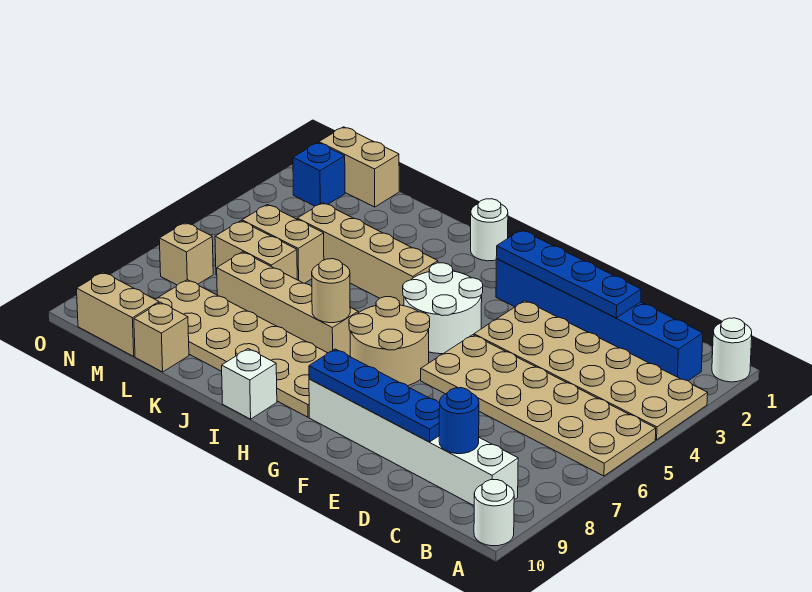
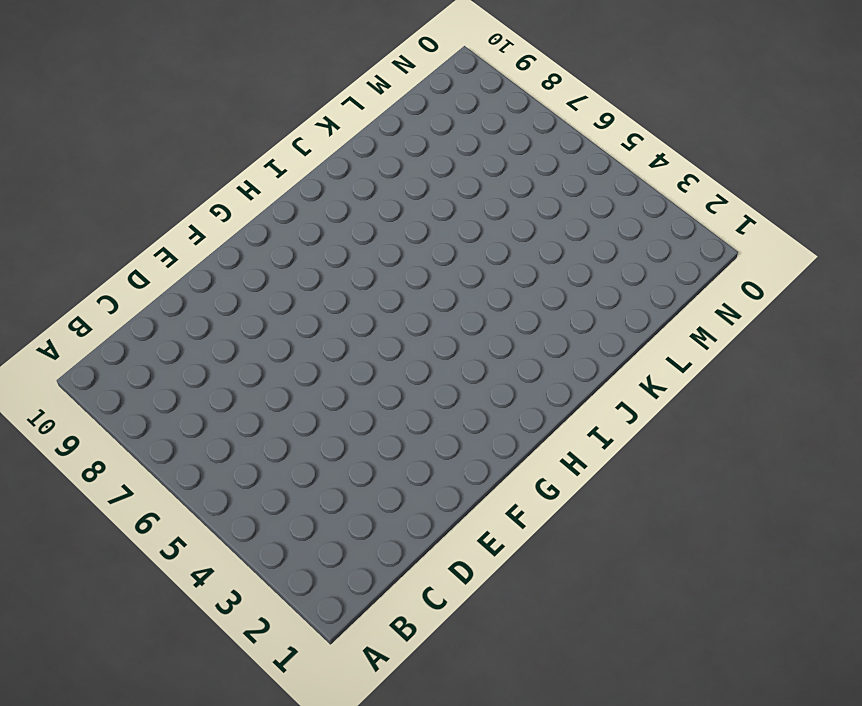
none -> white round brick A1 level 1
none -> tan plate A3:F4 level 1
none -> tan plate A5:F6 level 1

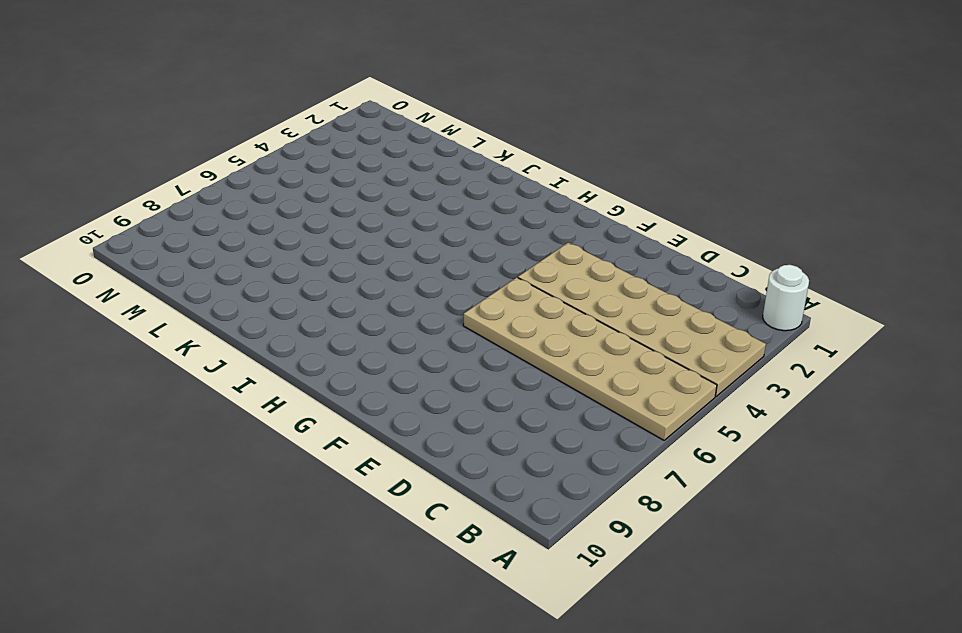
none -> white round brick A10 level 1
none -> blue brick B2:G2 level 1
none -> white brick B9:G9 level 1

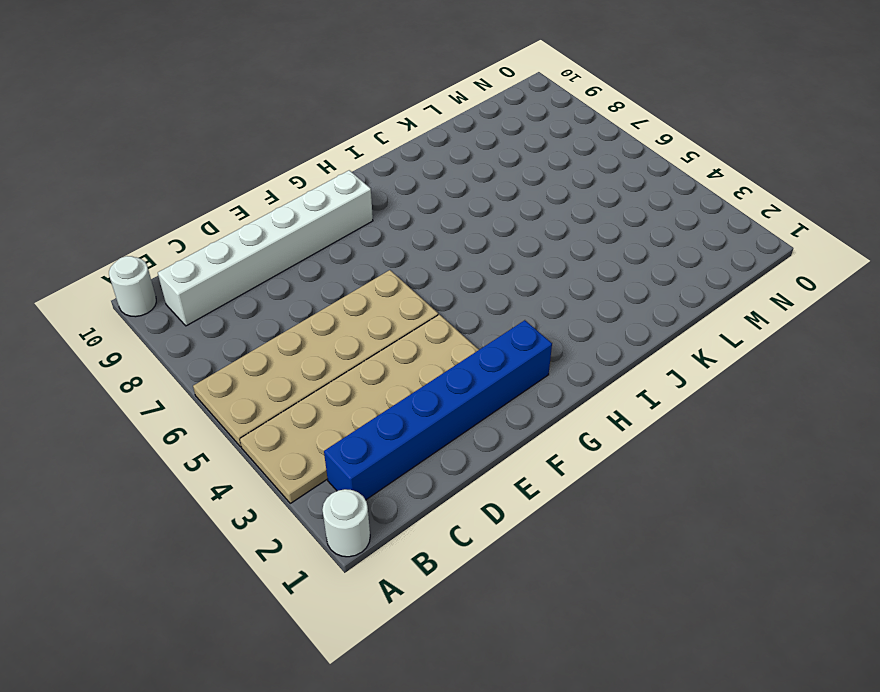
none -> white round brick G4:H5 level 1
none -> tan round brick G6:H7 level 1
none -> tan plate H8:M9 level 1

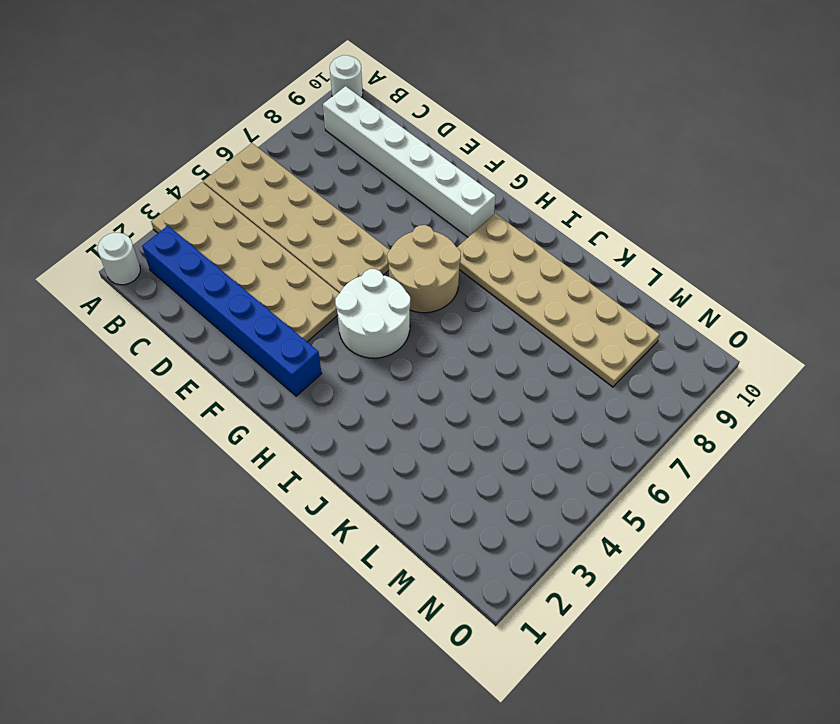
none -> white round brick I1 level 1
none -> tan brick I4:L4 level 1
none -> tan brick I7:L7 level 1

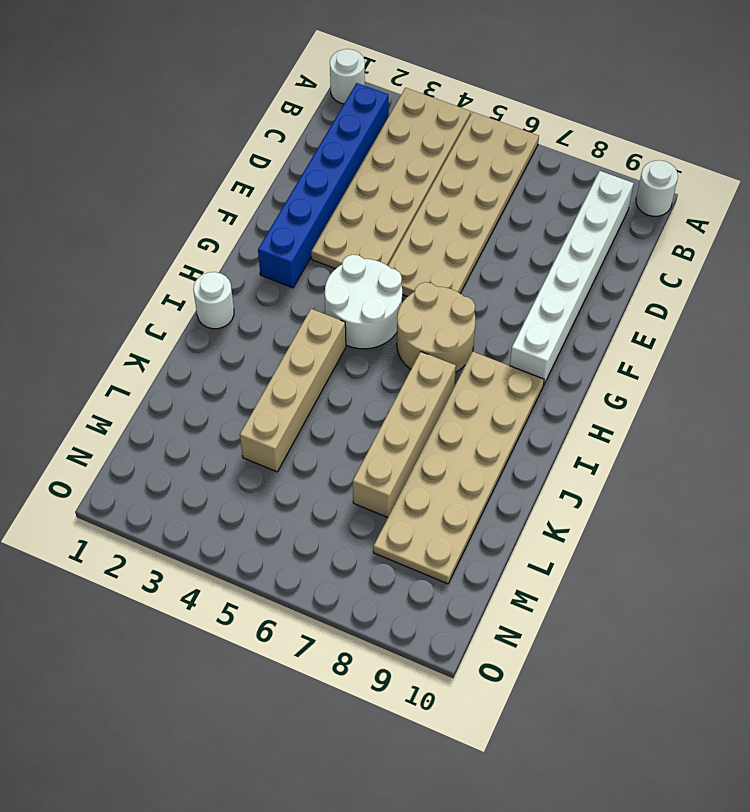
none -> white brick I10 level 1
none -> tan brick L5:M5 level 1
none -> tan brick L6:M6 level 1

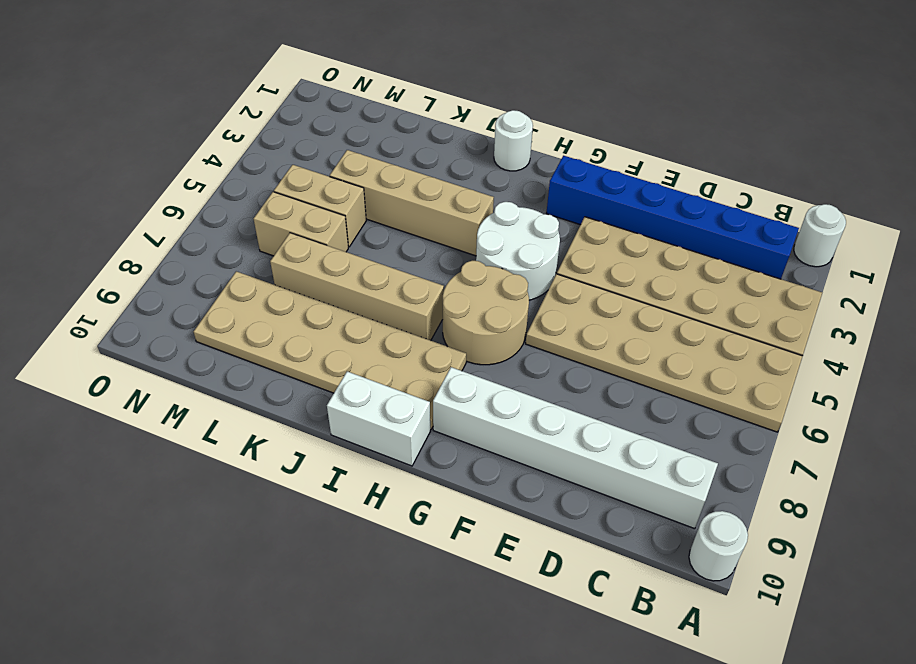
white brick H10:I10 level 1 -> white brick I10 level 1
none -> tan brick L10 level 1
none -> tan brick M1:N1 level 1
none -> tan brick M10:N10 level 1

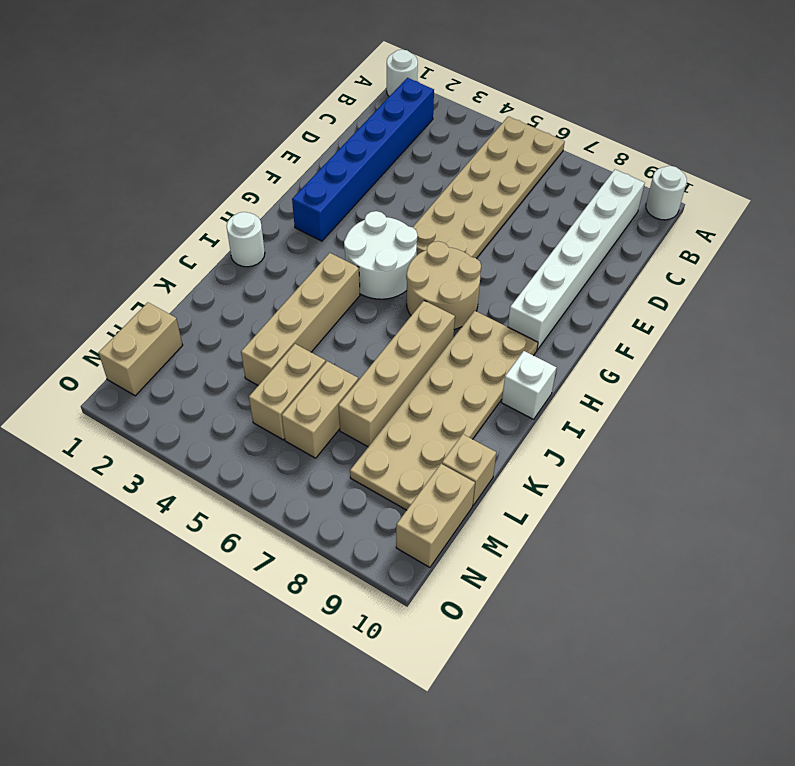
none -> tan plate A3:F4 level 1
none -> blue brick N2 level 1
none -> tan brick N7 level 1

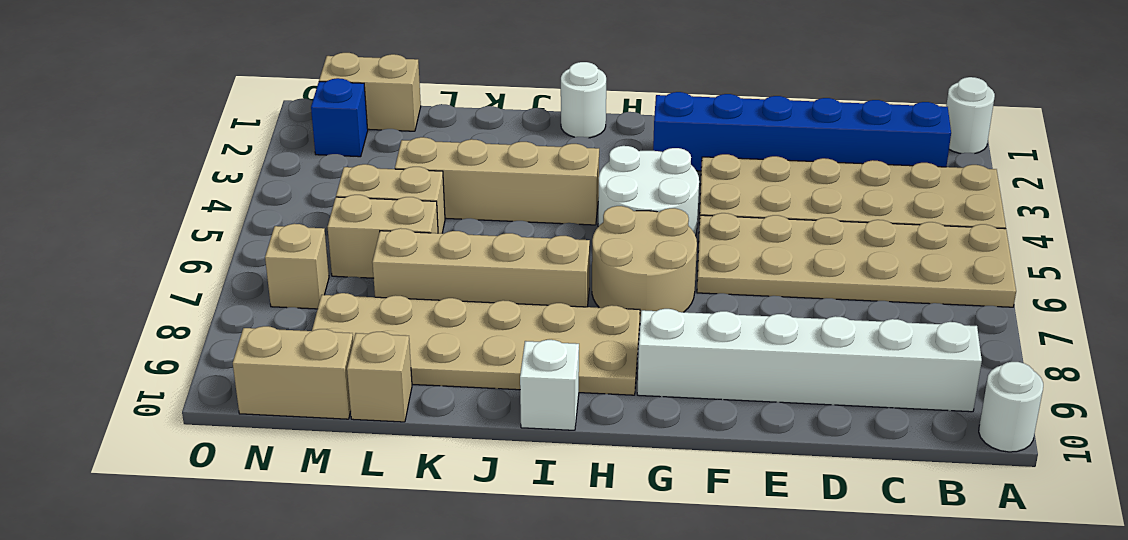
none -> blue round brick C9 level 2
none -> blue plate D2:G2 level 2
none -> blue plate D9:G9 level 2

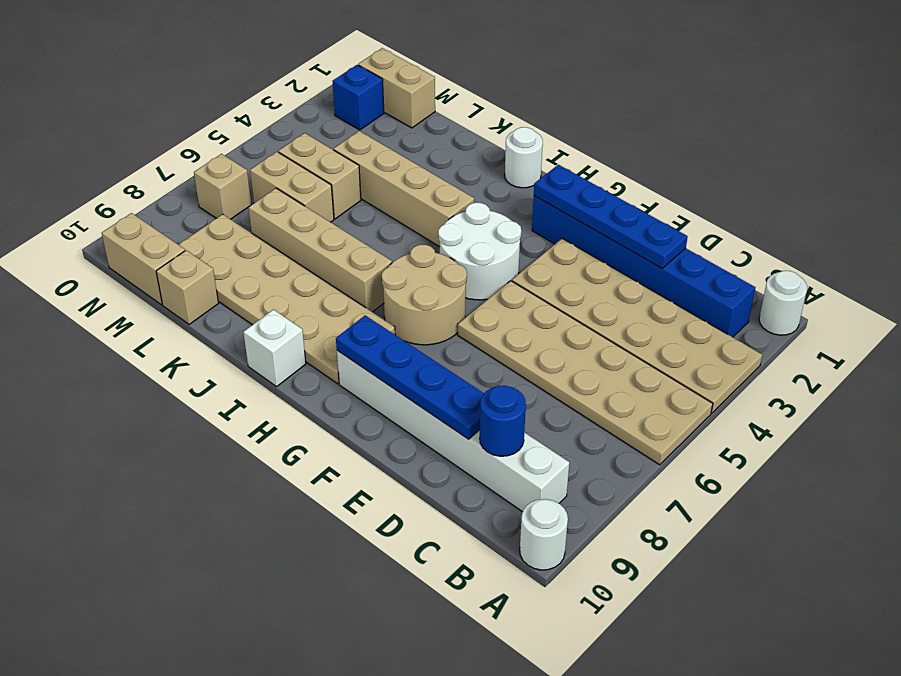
none -> tan round brick I7 level 2

